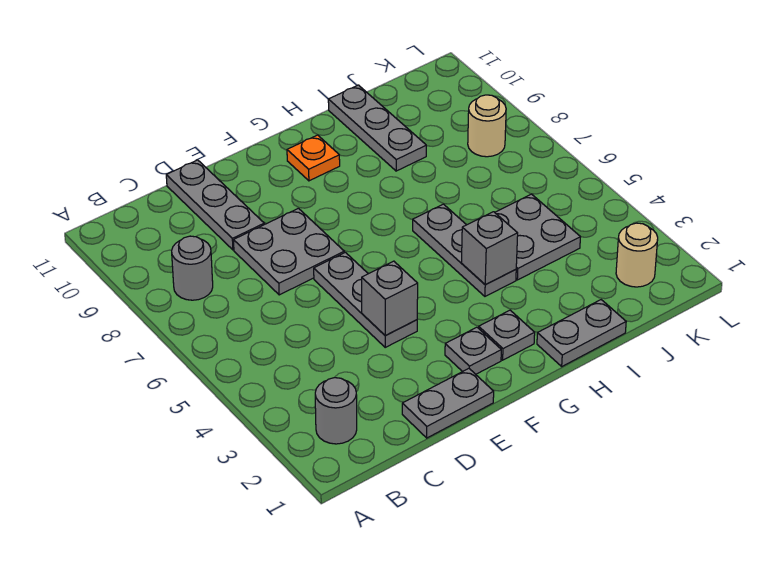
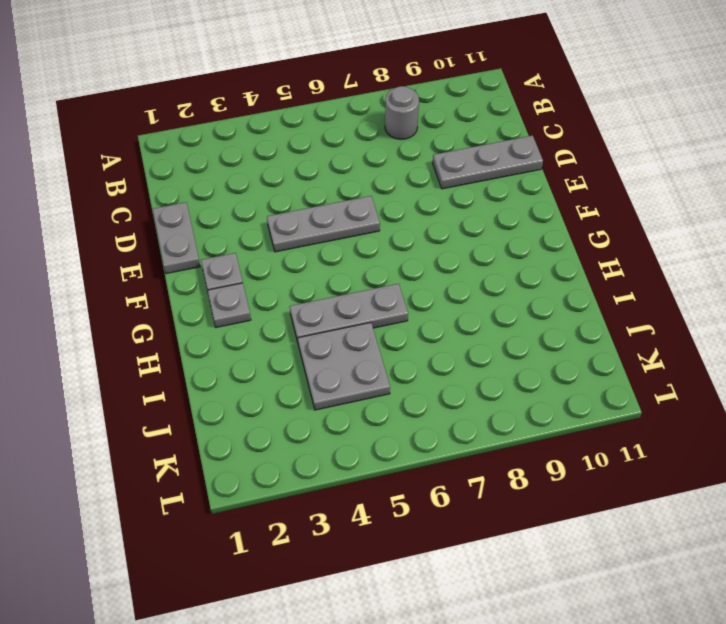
none -> grey round brick B2 level 1
none -> grey plate D7:E8 level 1
none -> orange plate G10 level 1

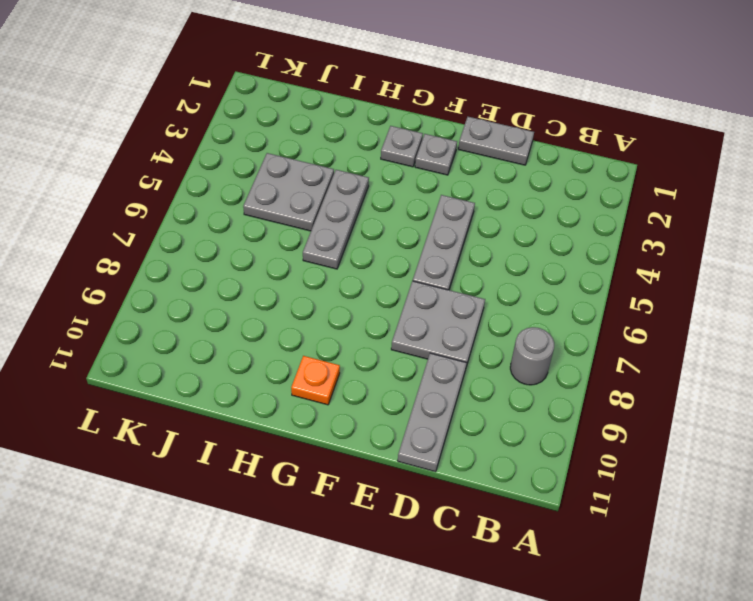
none -> grey round brick B2 level 1
none -> grey plate H1:I1 level 1
none -> grey plate I9:I11 level 1

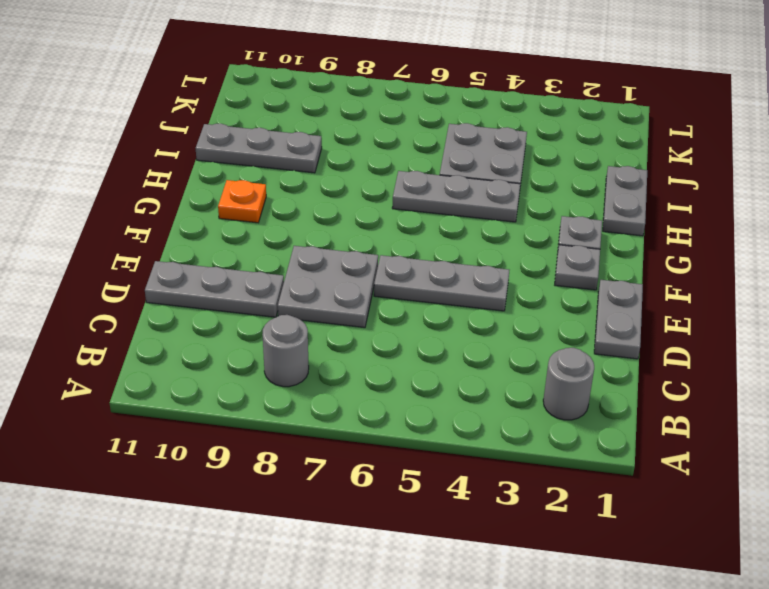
none -> tan round brick K2 level 1
none -> tan round brick K8 level 1
none -> grey brick E4 level 2

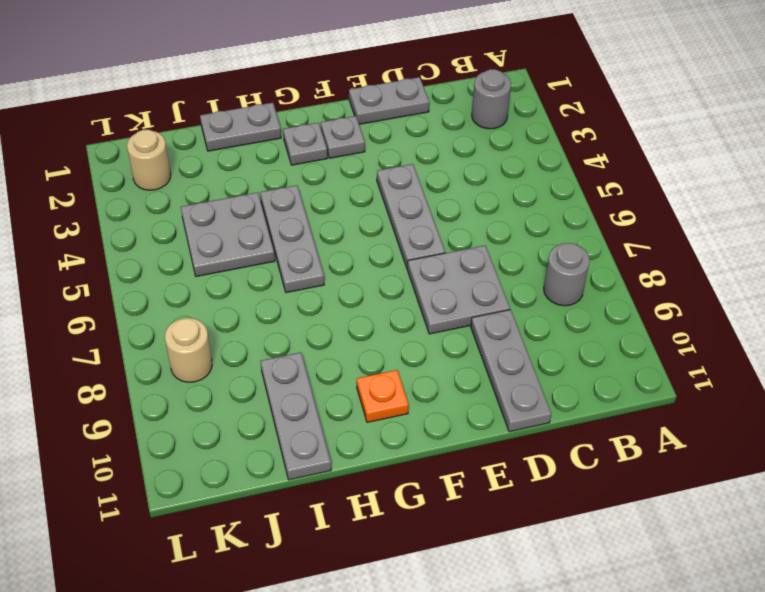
none -> grey brick E4 level 2
none -> grey brick H4 level 2

